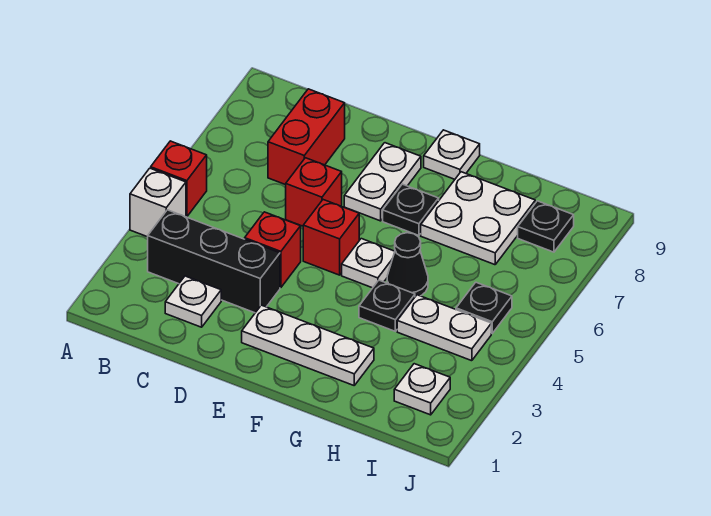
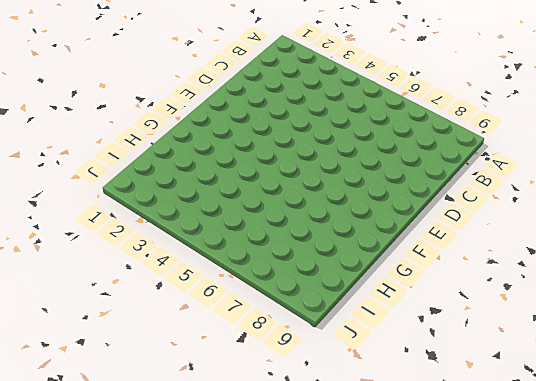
none -> white brick A4 level 1
none -> red brick A5 level 1
none -> black brick B3:D3 level 1

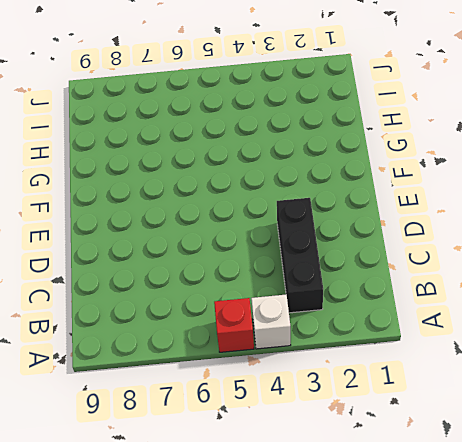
none -> white plate C2 level 1
none -> red brick C7:C8 level 1
none -> red brick D4 level 1

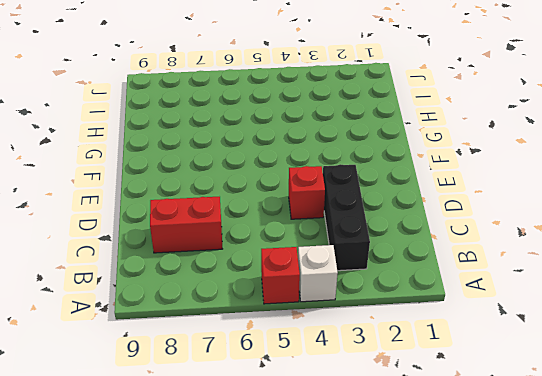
none -> white plate C2 level 1
none -> red brick D6 level 1
none -> white plate E2:G2 level 1

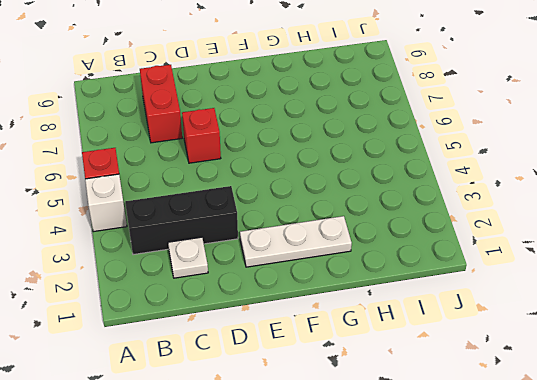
none -> red brick D4 level 1
none -> red brick E5 level 1
none -> white plate E7:E8 level 1

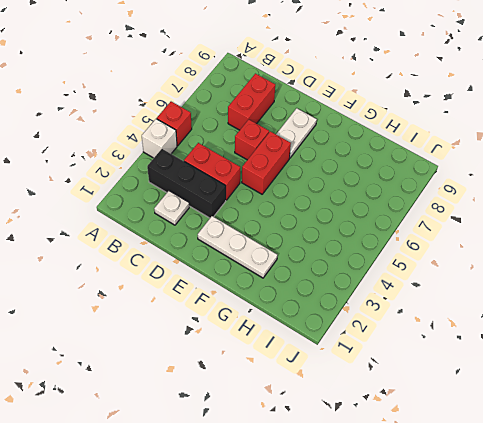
red brick C4:D4 level 1 -> red brick D4 level 1
red brick E5:E6 level 1 -> red brick E5 level 1
none -> white plate F5 level 1
none -> black plate F7 level 1
none -> white plate F9 level 1

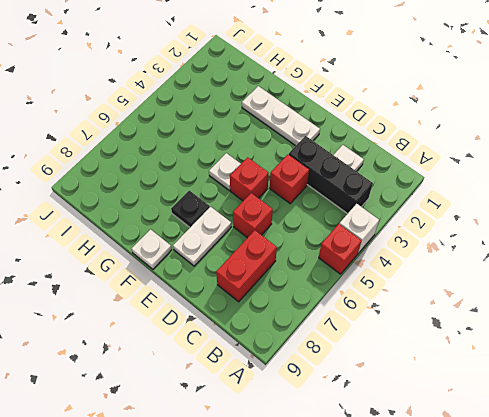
none -> black plate G4 level 1
none -> black cone G5 level 1
none -> white plate G7:H8 level 1

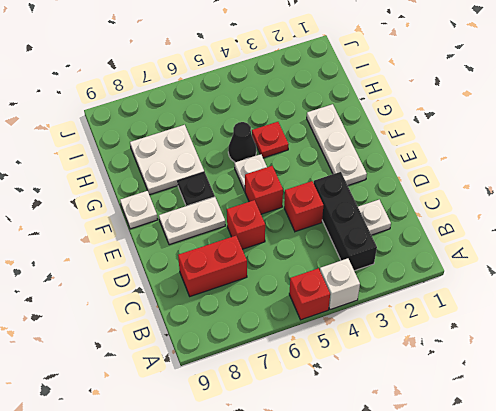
red plate G4 level 1 -> black plate G4 level 1
none -> white plate H4:I4 level 1
none -> white plate I2 level 1
none -> black plate I5 level 1

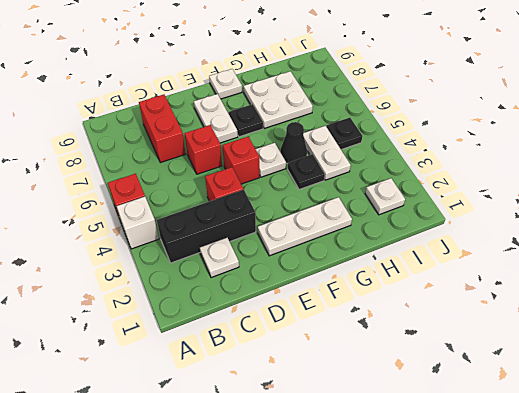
white plate H4:H5 level 1 -> white plate H4:I4 level 1
none -> black plate I8 level 1

